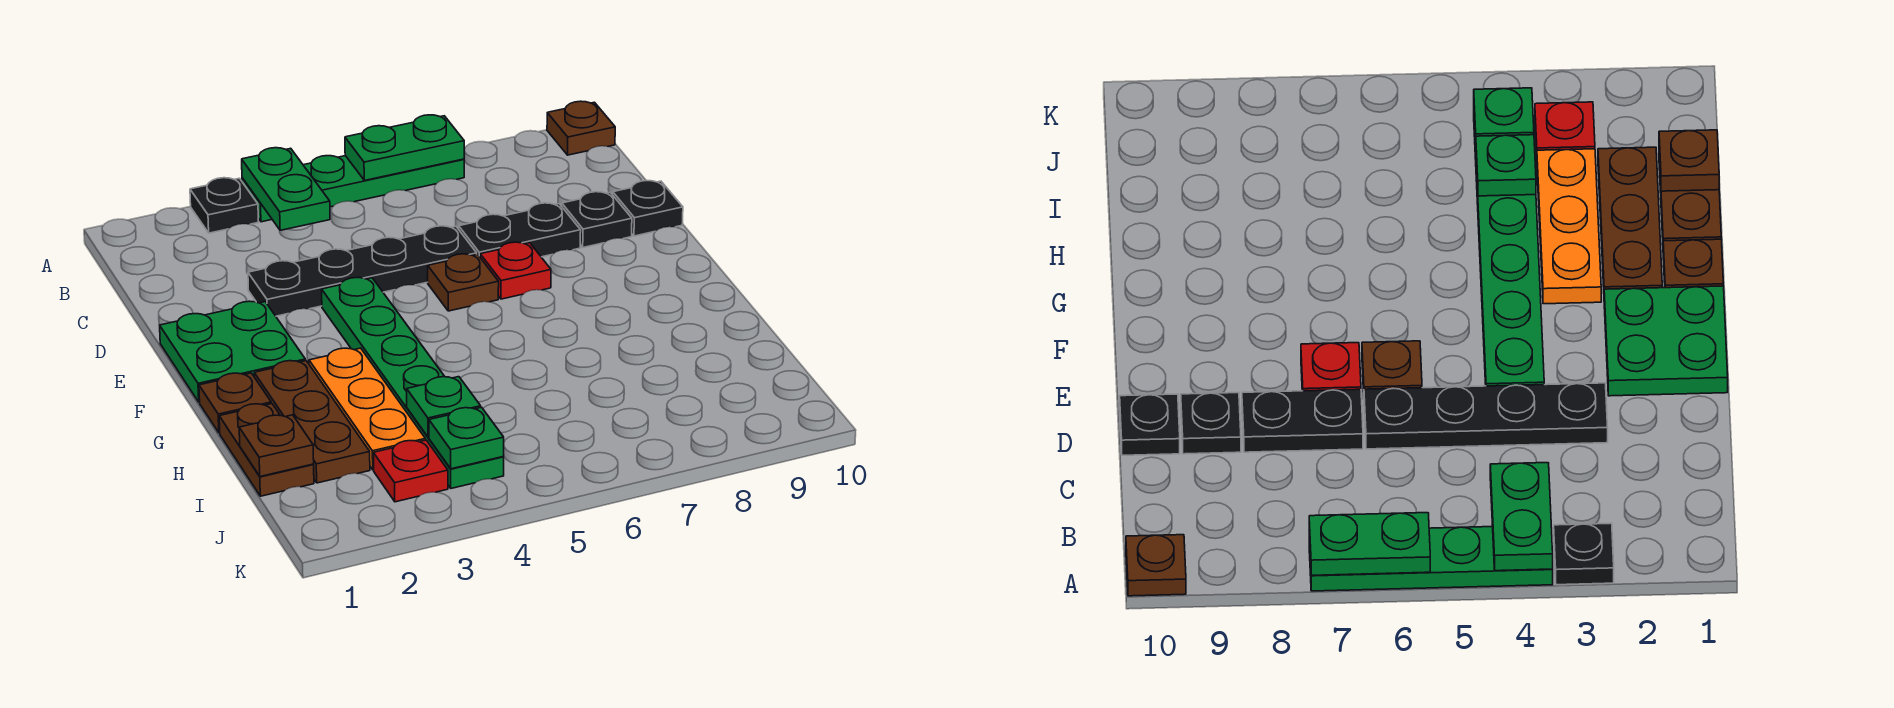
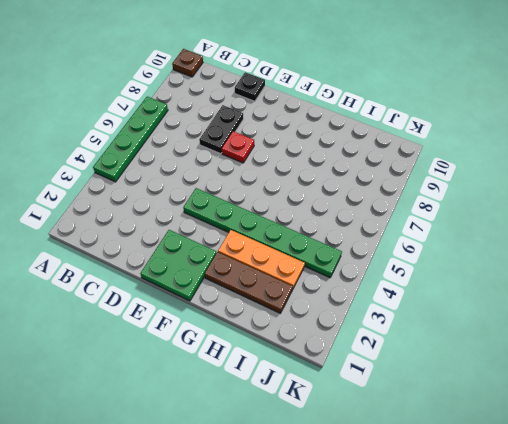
none -> black plate A3 level 1
none -> black plate D3:D6 level 1
none -> black plate D9 level 1

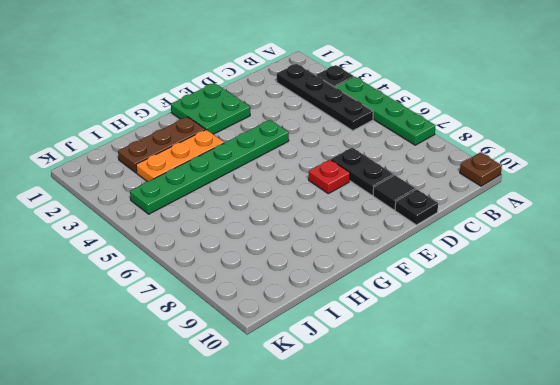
black plate B2:B5 level 1 -> black plate D3:D6 level 1
black tile D9 level 1 -> black plate D9 level 1
none -> brown plate E6 level 1
none -> brown plate G1 level 1
none -> brown plate H1:I1 level 1

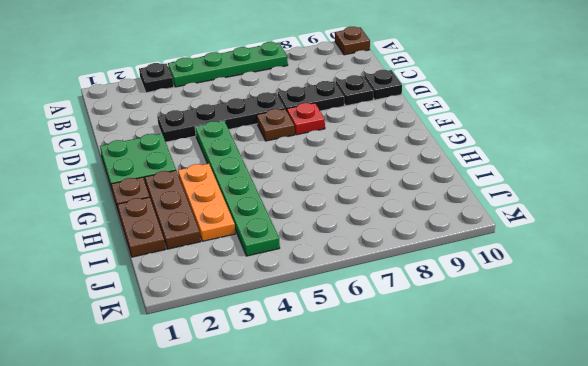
none -> red plate J3 level 1
none -> green plate A4:B4 level 2
none -> green plate A6:A7 level 2

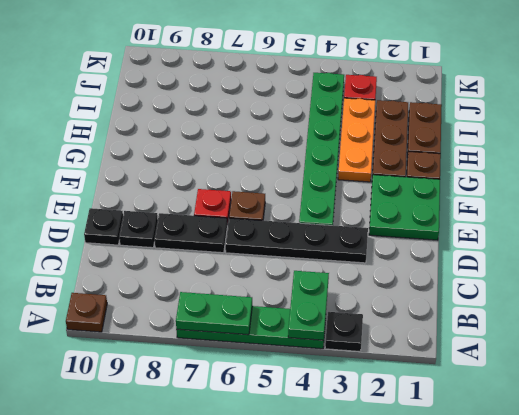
none -> brown plate I1 level 2
none -> green plate I4 level 2
none -> green plate J4 level 2

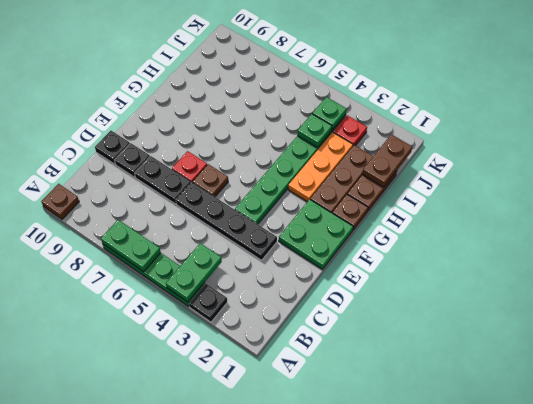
brown plate I1:J1 level 2 -> brown plate I1 level 2

